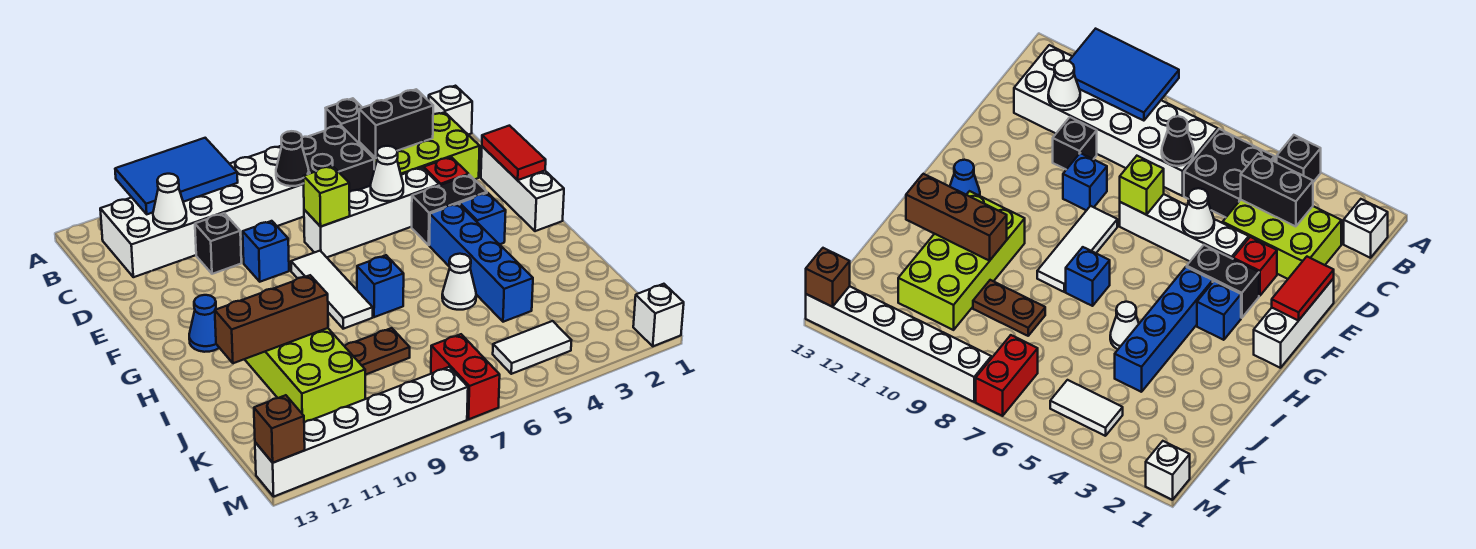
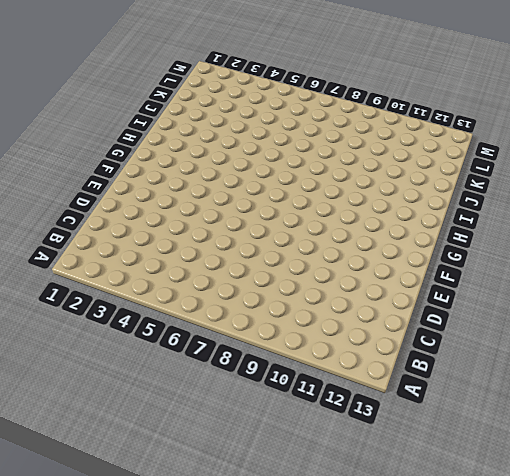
none -> black brick A4 level 1
none -> white brick B1 level 1
none -> black brick B5:C6 level 1
none -> white brick B7:C12 level 1

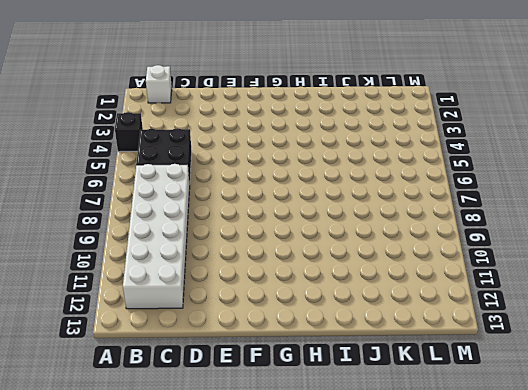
none -> lime brick C2:D4 level 1
none -> black brick D10 level 1
none -> white brick E1:G1 level 1
none -> red brick E3 level 1

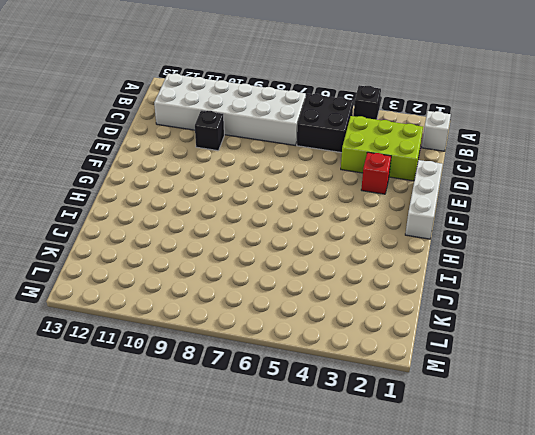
none -> white brick E4:E7 level 1
none -> blue brick E9 level 1
none -> black brick F3:F4 level 1
none -> white tile F8:H8 level 1

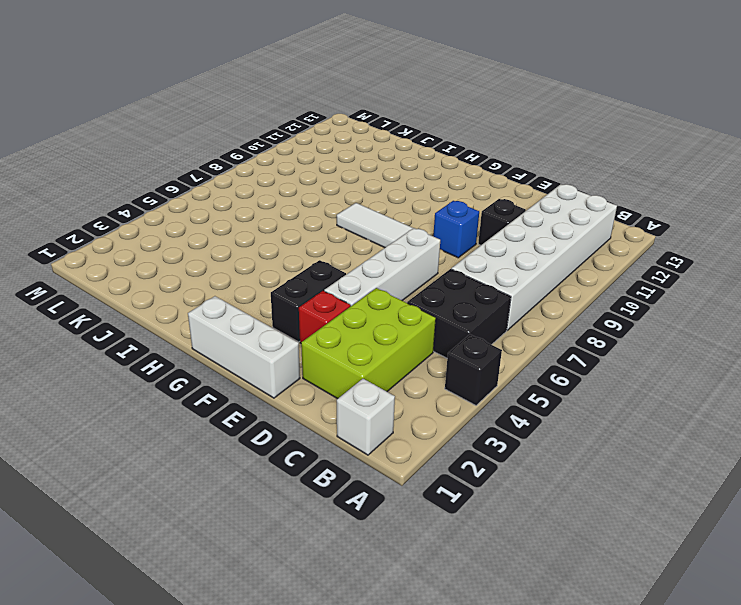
none -> blue brick G3 level 1
none -> blue brick G4:J4 level 1
none -> blue cone G12 level 1
none -> blue brick H7 level 1

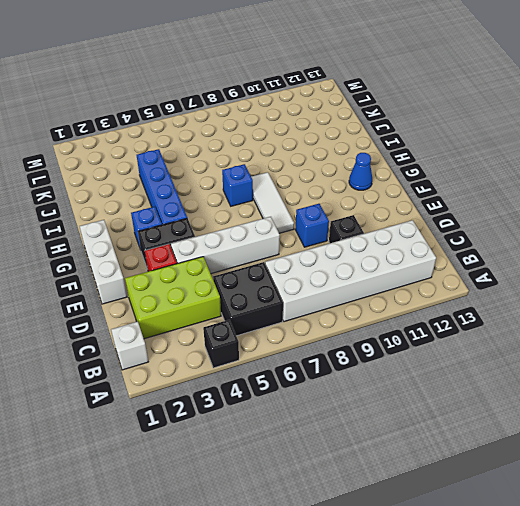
none -> lime brick H10:K11 level 1
none -> white cone I5 level 1
none -> brown plate J8:J9 level 1
none -> white tile L4:L5 level 1

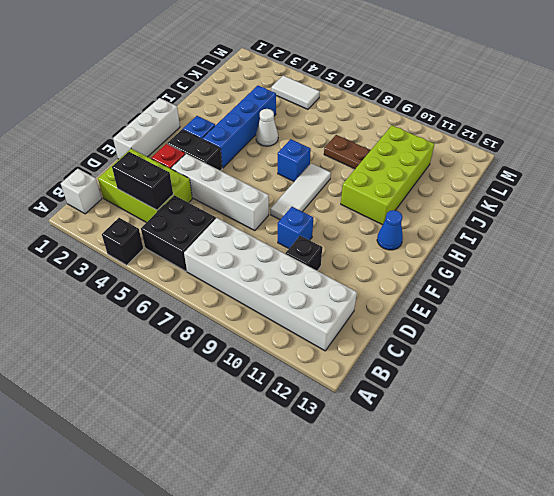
none -> red brick L7:M7 level 1
none -> white brick M1 level 1
none -> white brick M8:M13 level 1
none -> blue tile A9:B11 level 2

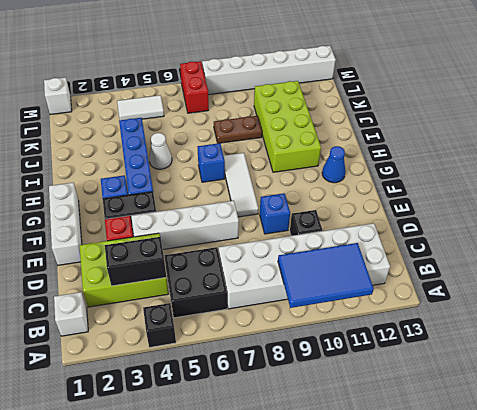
none -> black cone C7 level 2
none -> white cone C11 level 2
none -> red tile E1:F1 level 2
none -> white cone E5 level 2

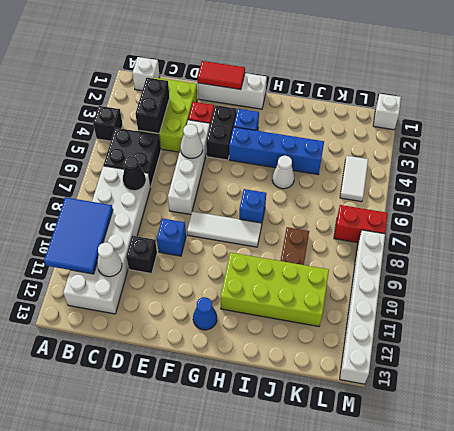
none -> lime brick E7 level 2
none -> brown brick I10:I12 level 2
none -> brown brick M13 level 2

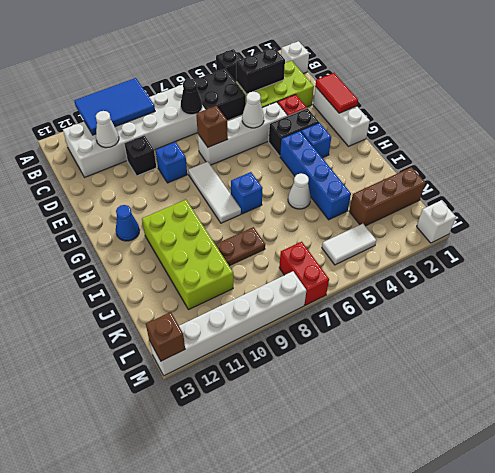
brown brick E7 level 2 -> lime brick E7 level 2
brown brick K1:K3 level 1 -> brown brick I10:I12 level 2

